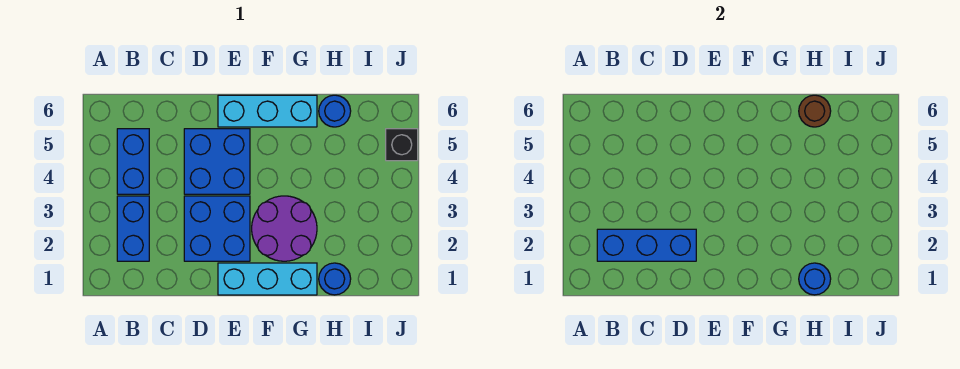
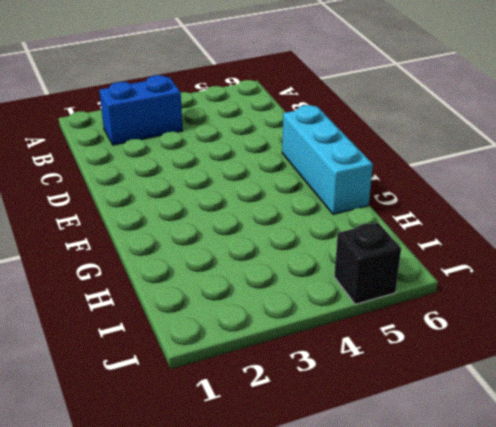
none -> blue brick B4:B5 level 1
none -> blue brick D2:E3 level 1
none -> blue brick D4:E5 level 1

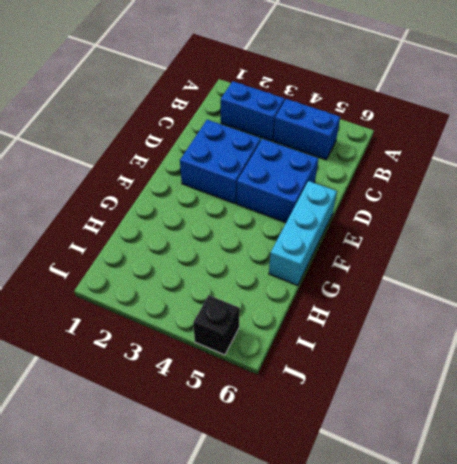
none -> cyan brick E1:G1 level 1
none -> purple round brick F2:G3 level 1
none -> blue round brick H1 level 1

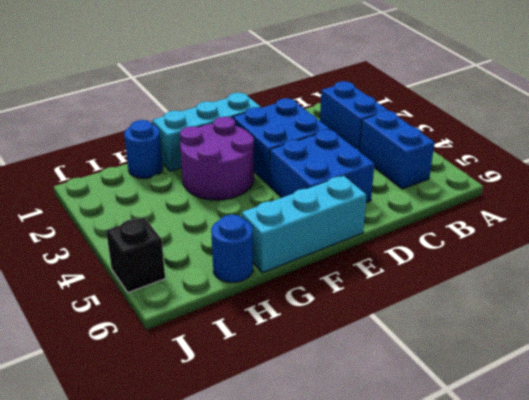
none -> blue brick B2:D2 level 2
none -> blue round brick H1 level 2
none -> brown round brick H6 level 2

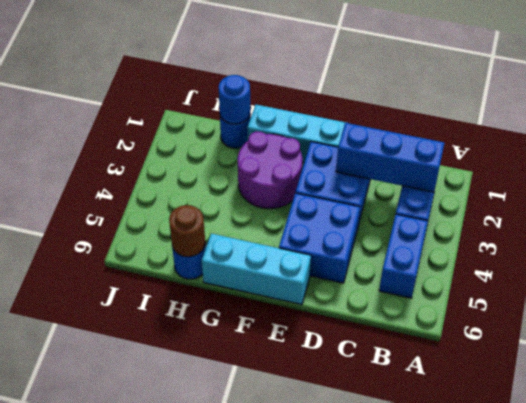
none -> black brick J5 level 1

